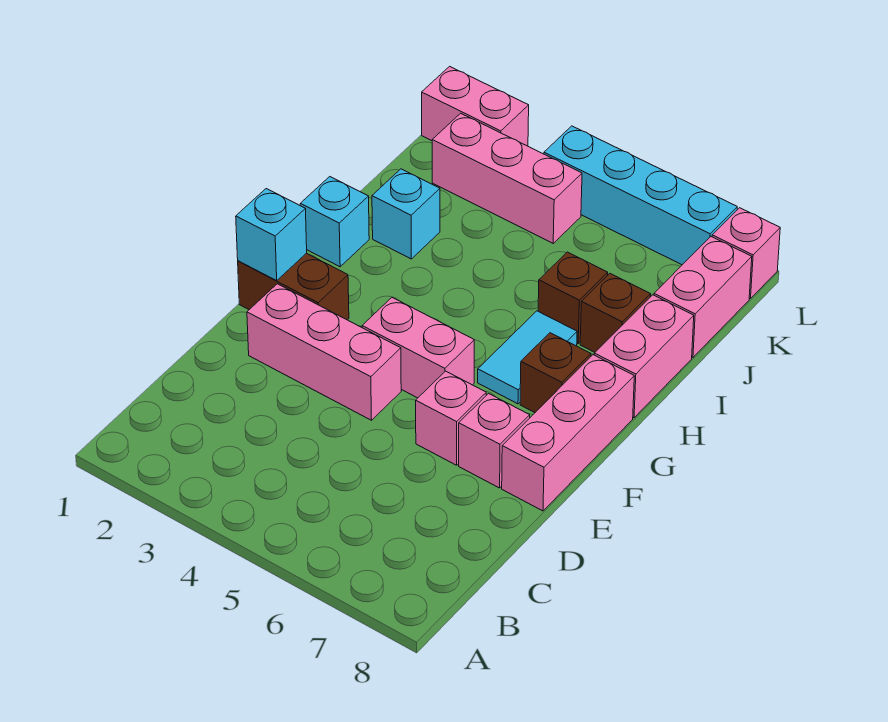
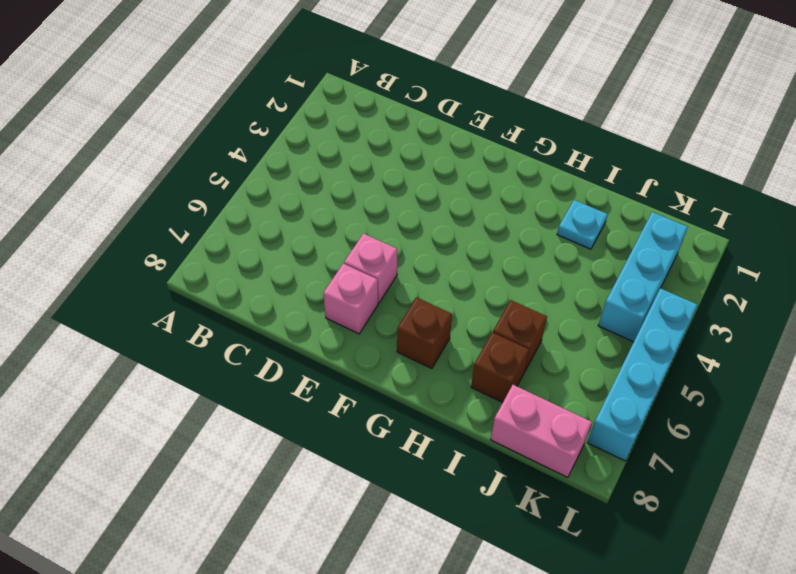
cyan plate I2 level 1 -> cyan brick I2 level 1
cyan brick K2:K4 level 1 -> pink brick K2:K4 level 1
none -> pink brick E2:E4 level 1
none -> pink brick E8:G8 level 1
none -> brown brick F1:F2 level 1

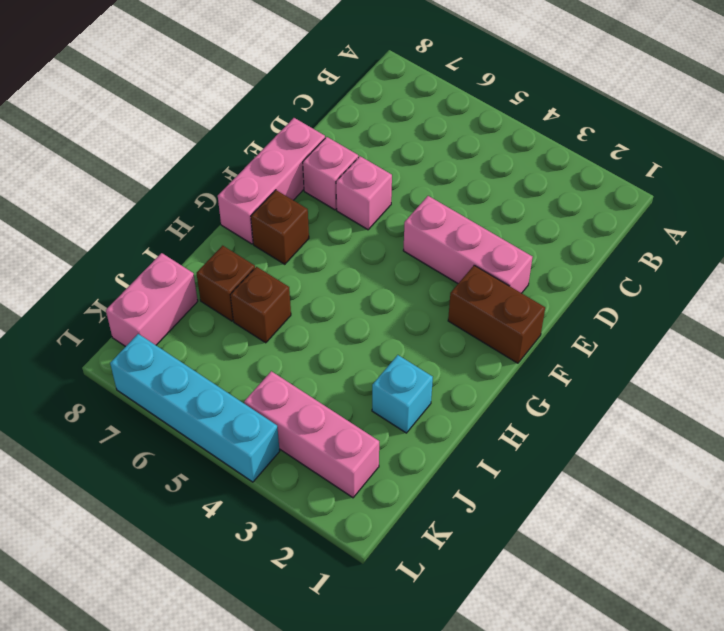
none -> pink brick F4:F5 level 1
none -> cyan tile G6:H6 level 1
none -> cyan brick H1 level 1

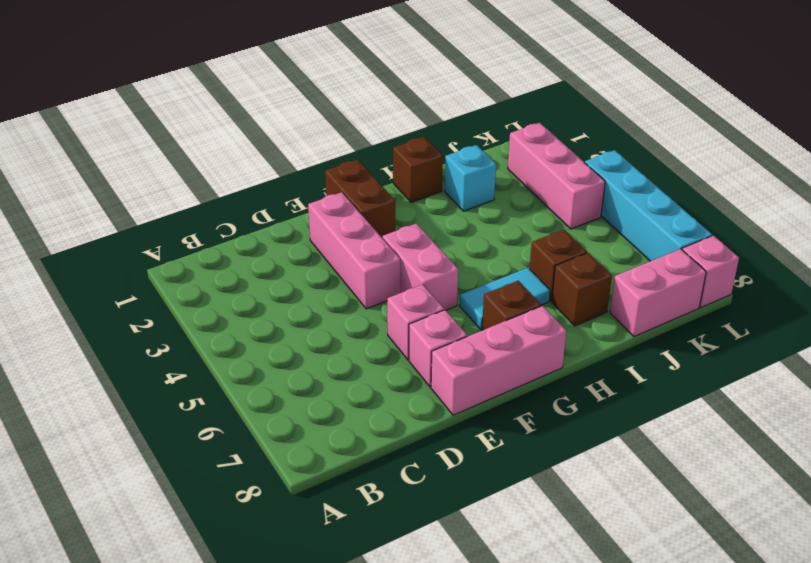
brown brick H1 level 1 -> cyan brick H1 level 1
none -> pink brick H8:I8 level 1
none -> pink brick L1:L2 level 1
none -> cyan brick F1 level 2

